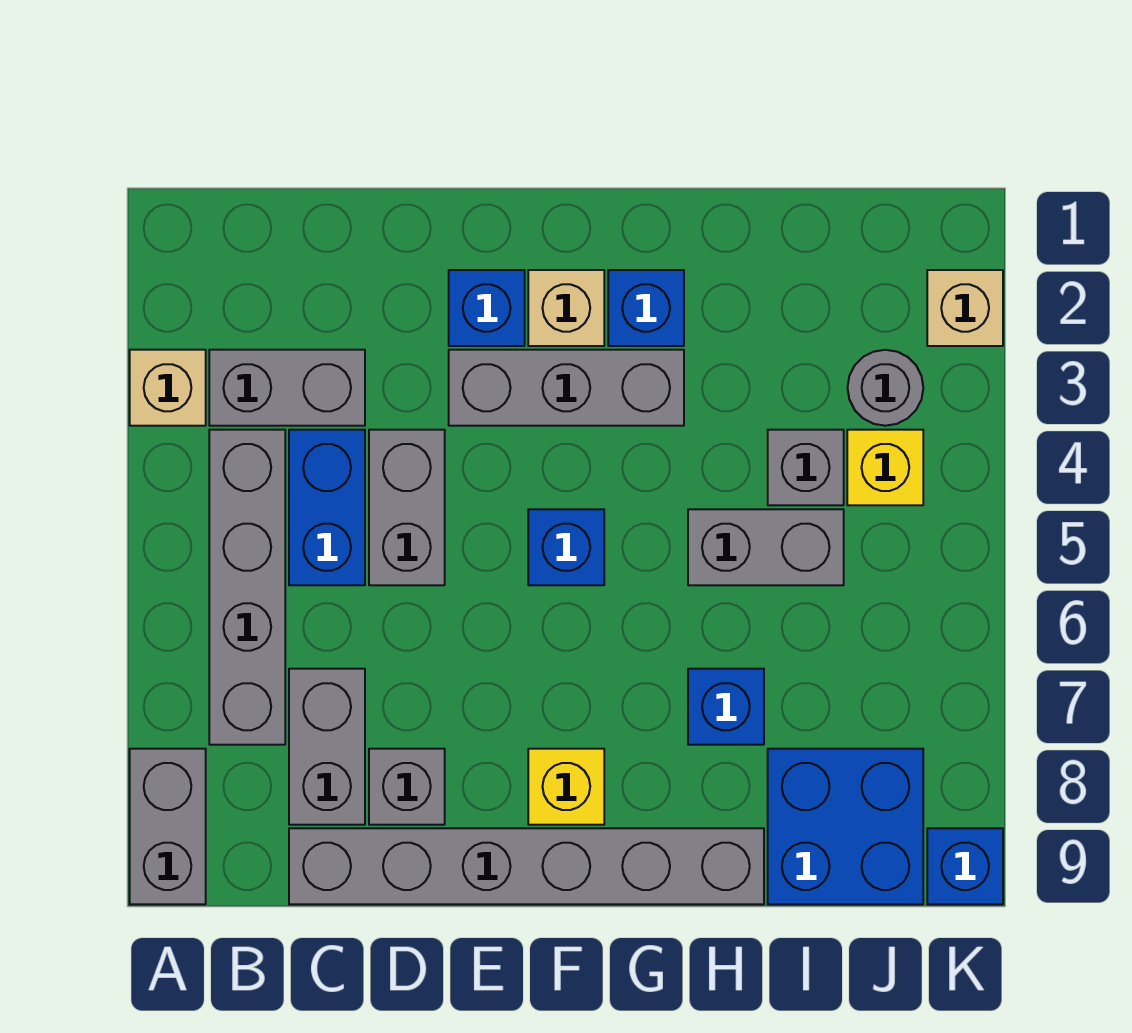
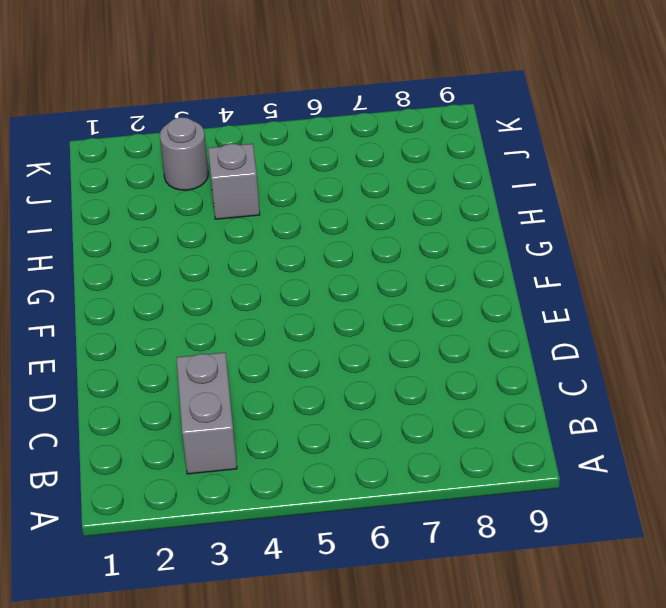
none -> tan brick A3 level 1
none -> grey brick A8:A9 level 1
none -> grey brick B4:B7 level 1

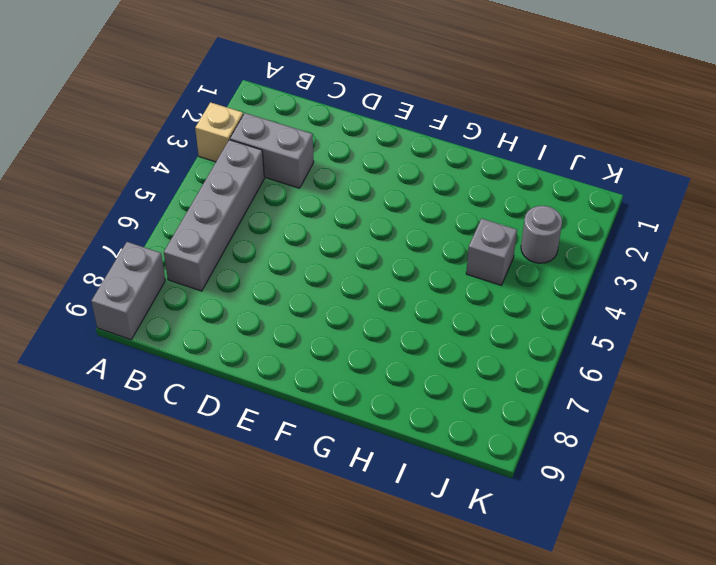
none -> blue brick C4:C5 level 1
none -> grey brick C7:C8 level 1
none -> grey brick C9:H9 level 1

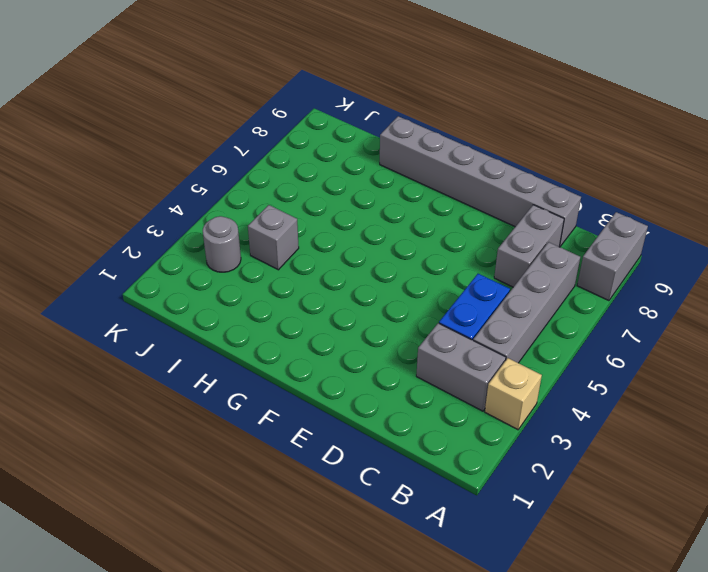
none -> grey brick D4:D5 level 1
none -> grey brick D8 level 1
none -> blue brick E2 level 1

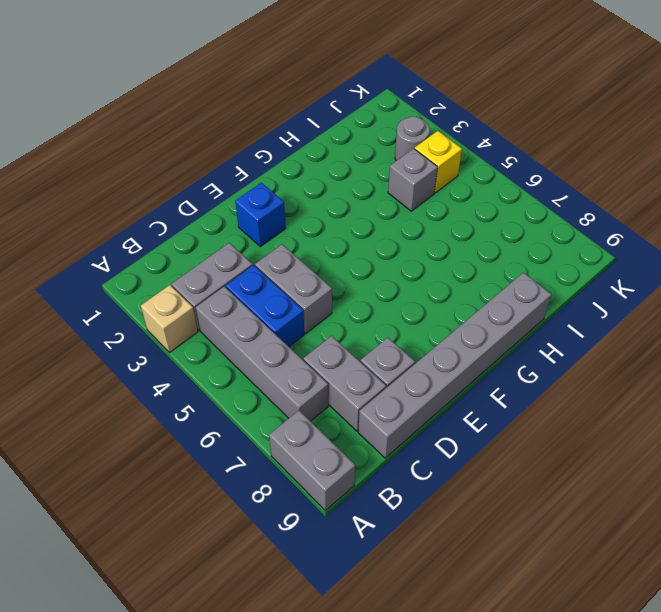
none -> grey brick E3:G3 level 1
none -> tan brick F2 level 1
none -> blue brick F5 level 1

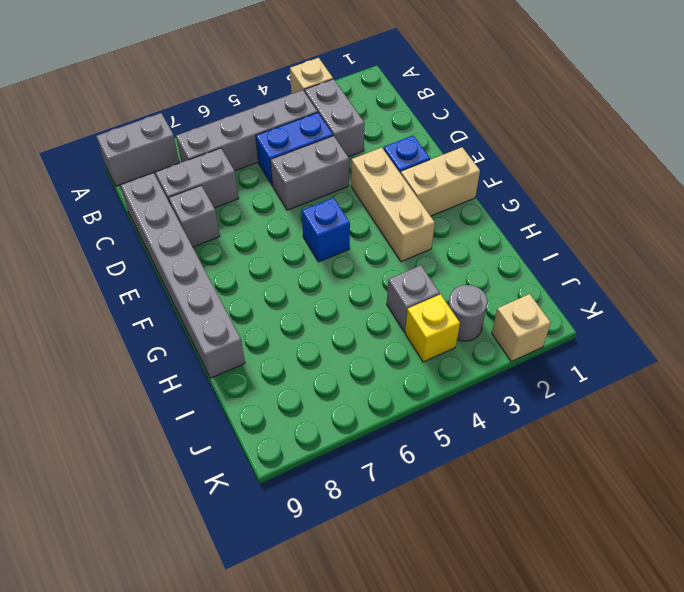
tan brick E3:G3 level 1 -> grey brick E3:G3 level 1
tan brick F1:F2 level 1 -> tan brick F2 level 1
none -> yellow brick F8 level 1
none -> blue brick G2 level 1
none -> grey brick H5:I5 level 1

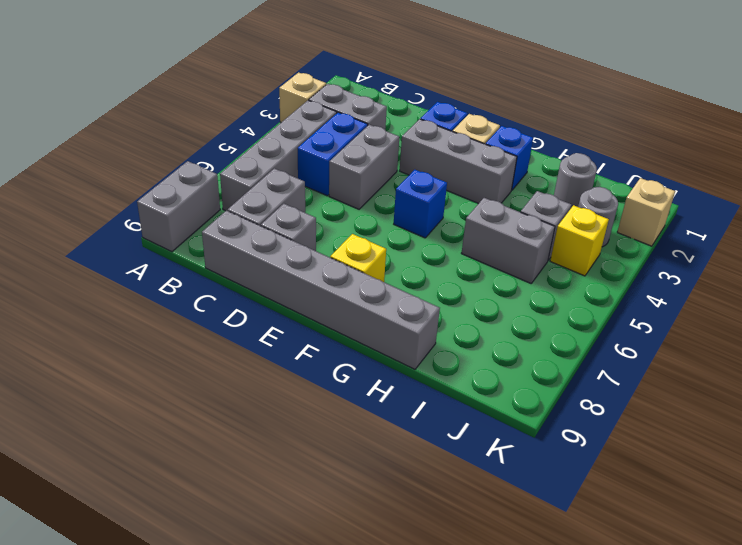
grey round brick I2 level 1 -> none
none -> blue brick H7 level 1
none -> blue brick I8:J9 level 1
none -> blue brick K9 level 1

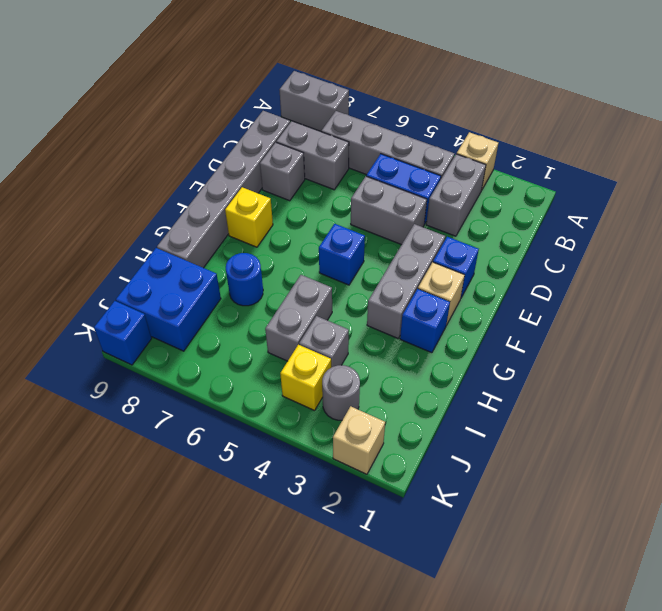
blue round brick H7 level 1 -> blue brick H7 level 1

